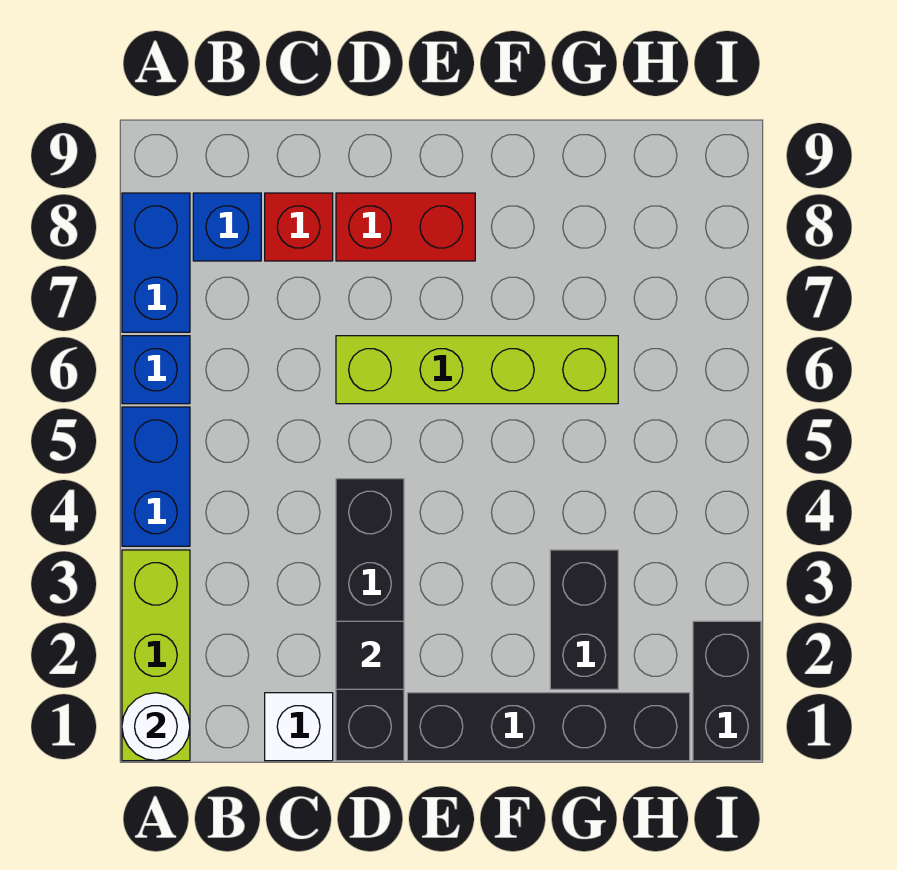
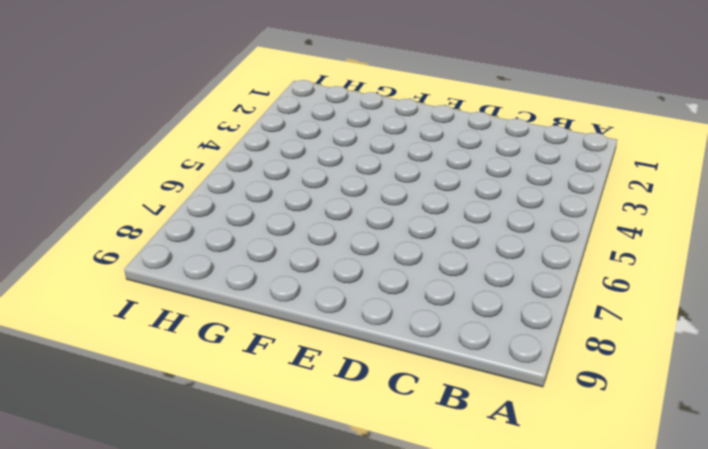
none -> lime brick A1:A3 level 1
none -> blue brick A4:A5 level 1
none -> blue brick A6 level 1

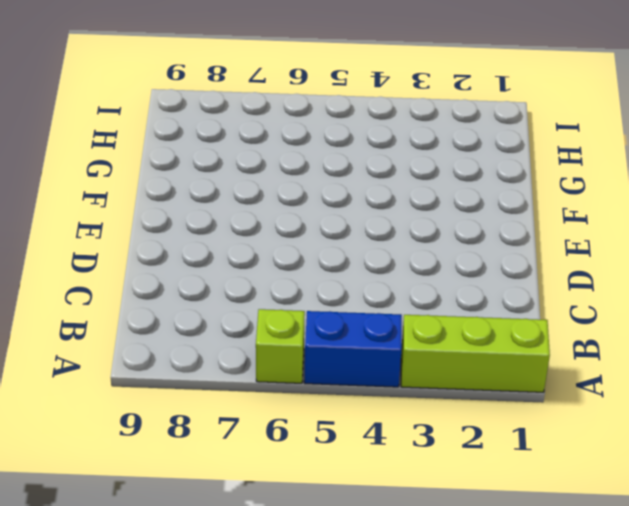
lime brick A6 level 1 -> blue brick A6 level 1
none -> blue brick A7:A8 level 1
none -> blue brick B8 level 1
none -> white brick C1 level 1

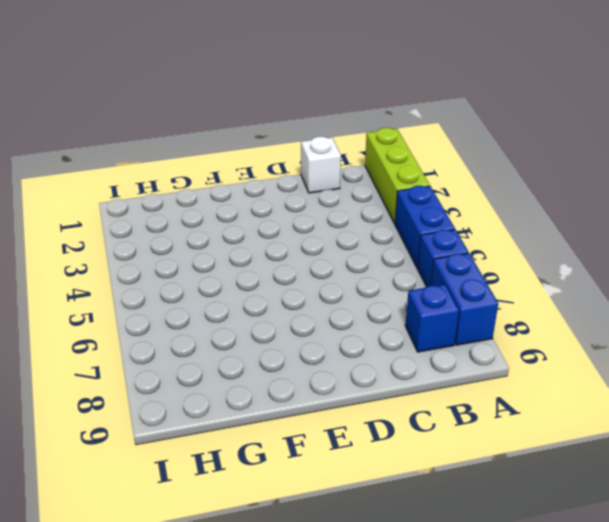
none -> red brick C8 level 1
none -> black brick D1:D4 level 1
none -> lime brick D6:G6 level 1

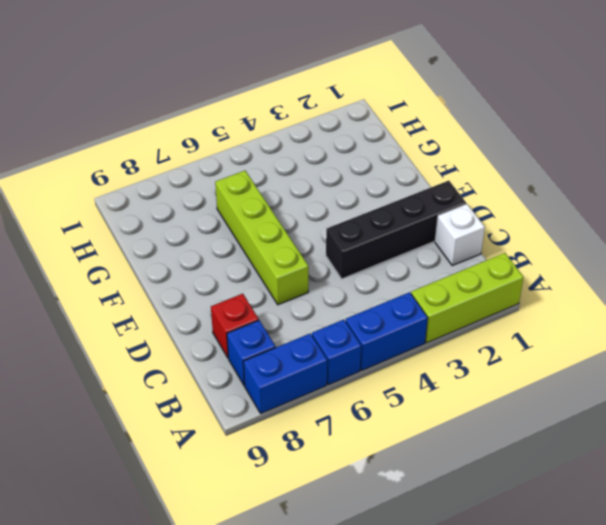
none -> red brick D8:E8 level 1
none -> black brick E1:H1 level 1
none -> black brick G2:G3 level 1

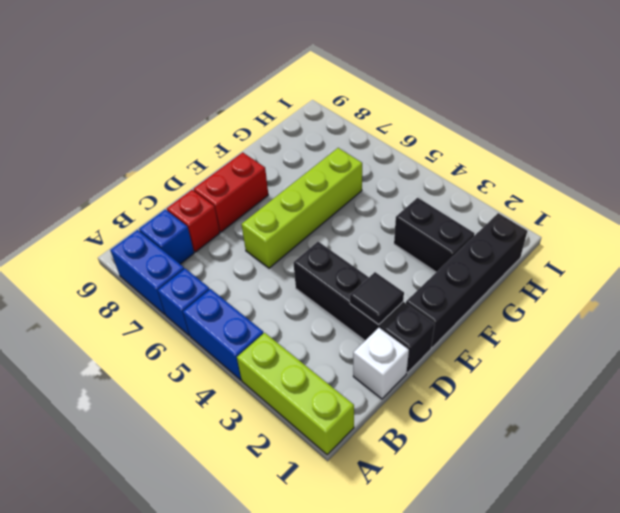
none -> black brick I1:I2 level 1
none -> white round brick A1 level 2

